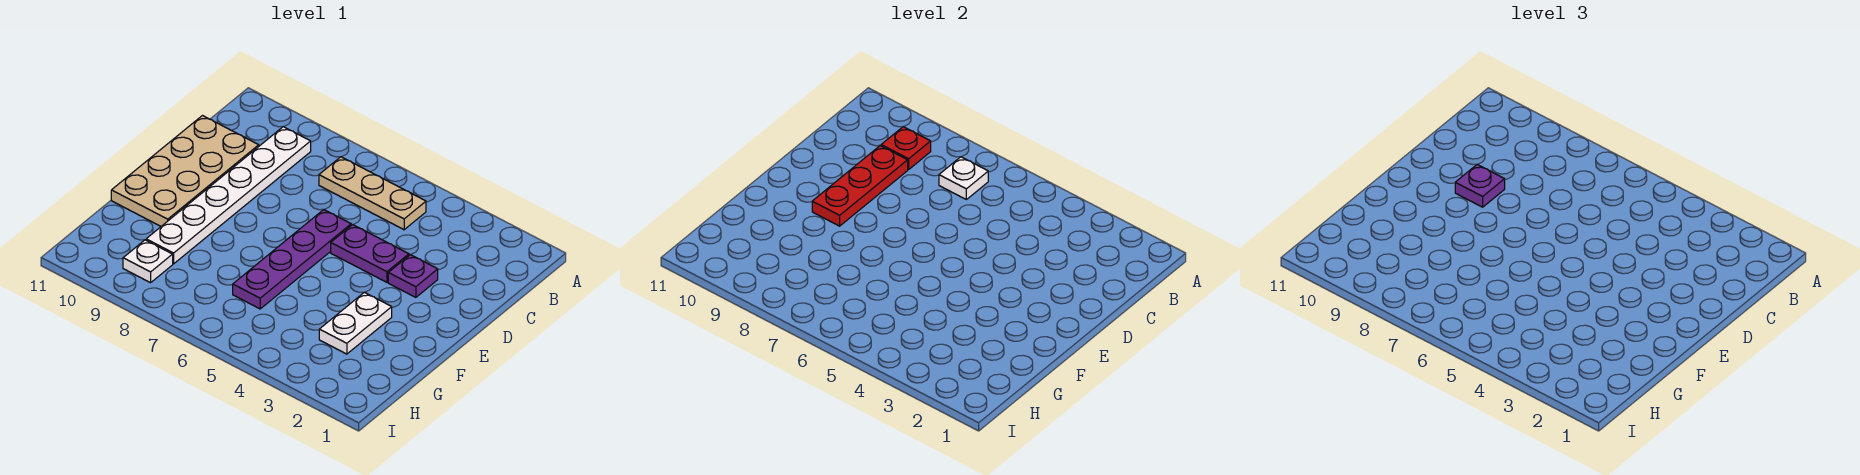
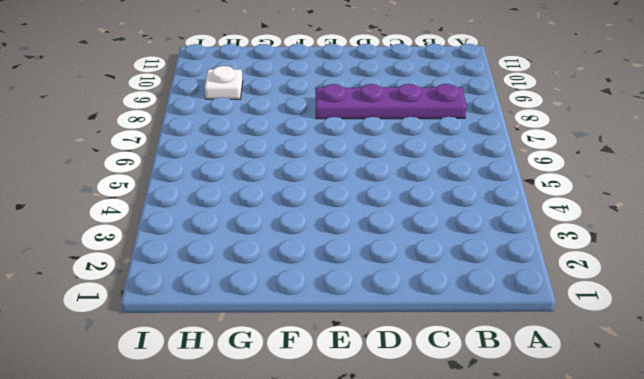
purple plate B8:E8 level 1 -> purple plate D6:G6 level 1
none -> tan plate B5:B7 level 1
none -> white plate B9:G9 level 1
none -> tan plate C10:F11 level 1

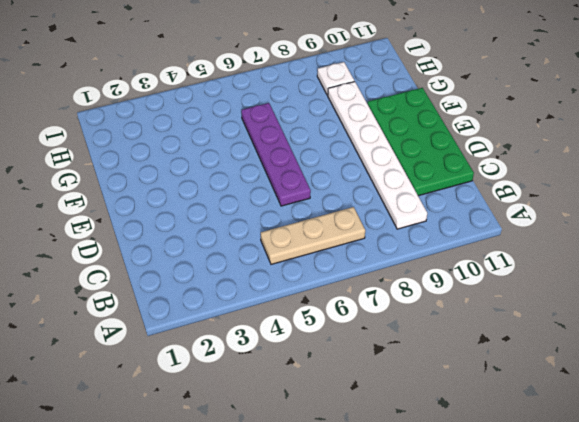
green plate C10:F11 level 1 -> tan plate C10:F11 level 1
none -> purple plate D3 level 1
none -> purple plate D4:D5 level 1
none -> white plate F3:G3 level 1

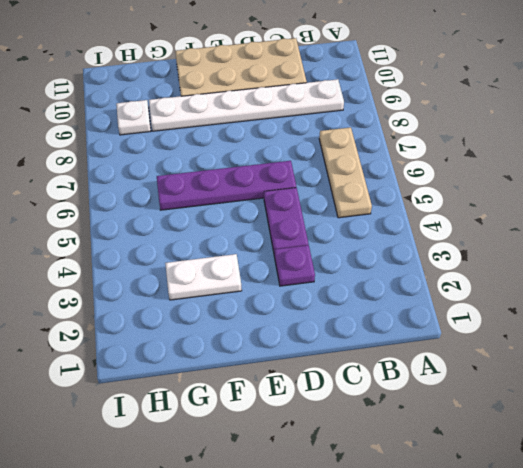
none -> white plate B7 level 2
none -> red plate B9 level 2
none -> red plate C9:E9 level 2

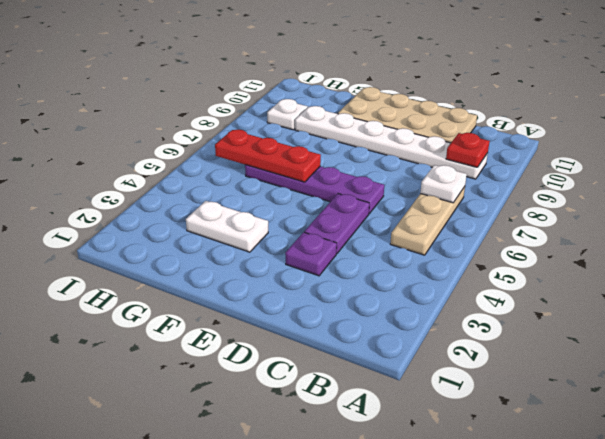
red plate F6:H6 level 2 -> red plate C9:E9 level 2
none -> purple plate D9 level 3

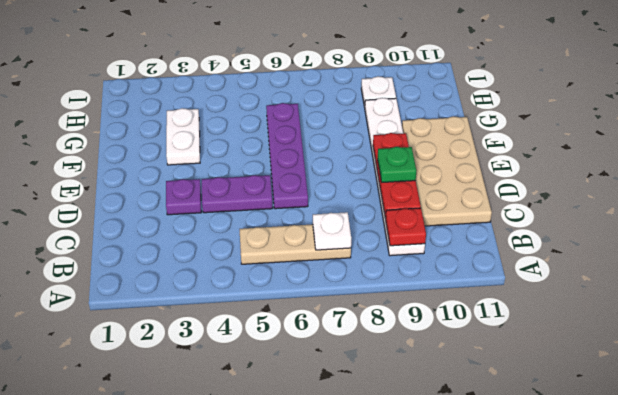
green plate D9 level 3 -> purple plate D9 level 3

